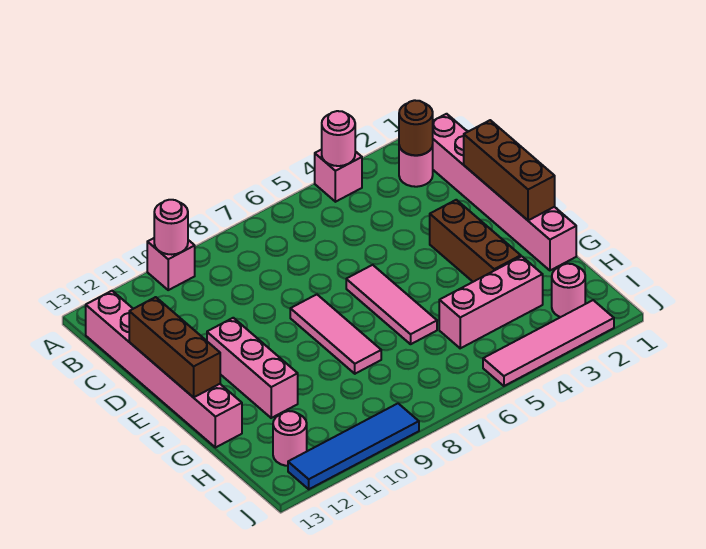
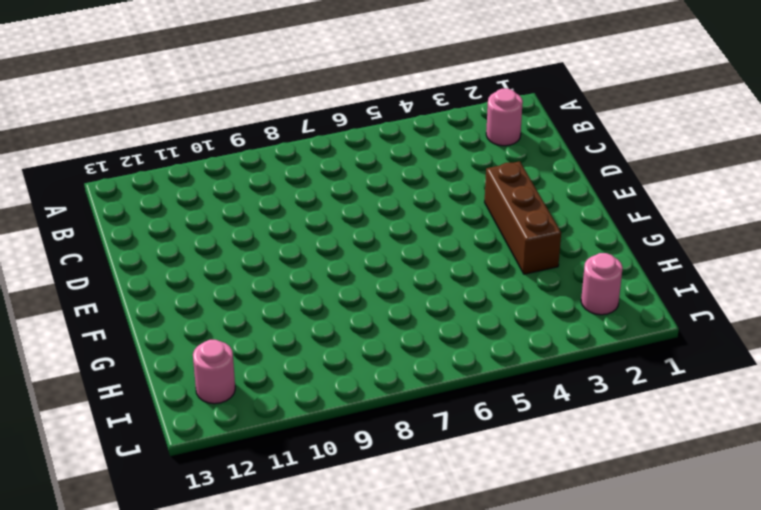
none -> pink brick A4 level 1
none -> pink brick A10 level 1
none -> pink brick B1:G1 level 1

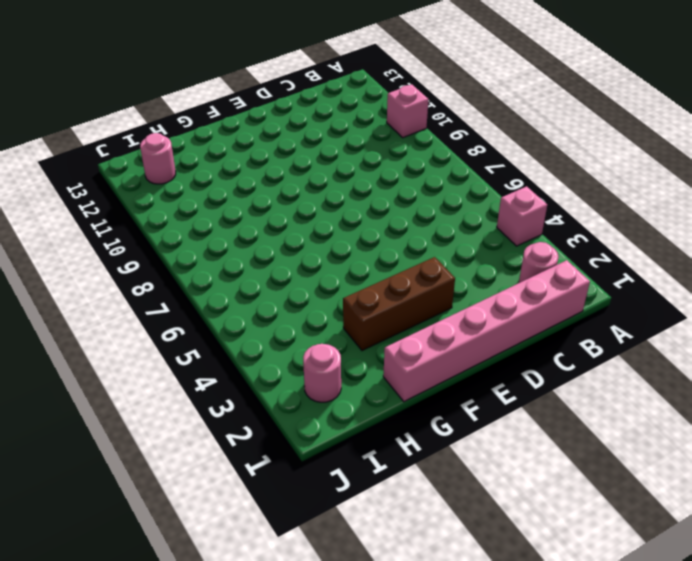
none -> pink brick B13:G13 level 1
none -> pink tile E6:G6 level 1
none -> pink tile E8:G8 level 1

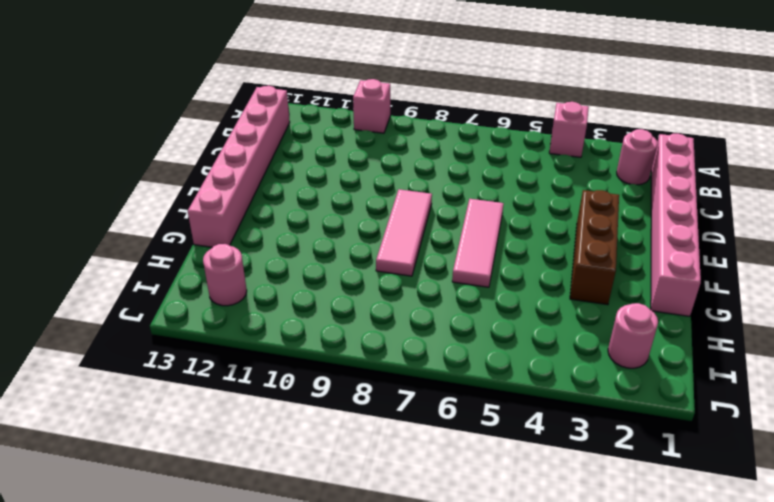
none -> pink brick E11:G11 level 1
none -> pink brick H3:H5 level 1
none -> pink tile J2:J5 level 1

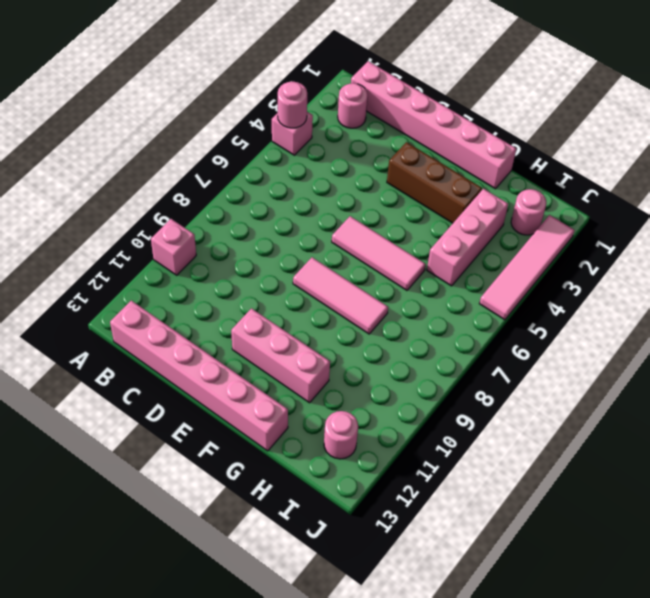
none -> blue tile J9:J12 level 1
none -> pink round brick A10 level 2
none -> brown round brick B2 level 2

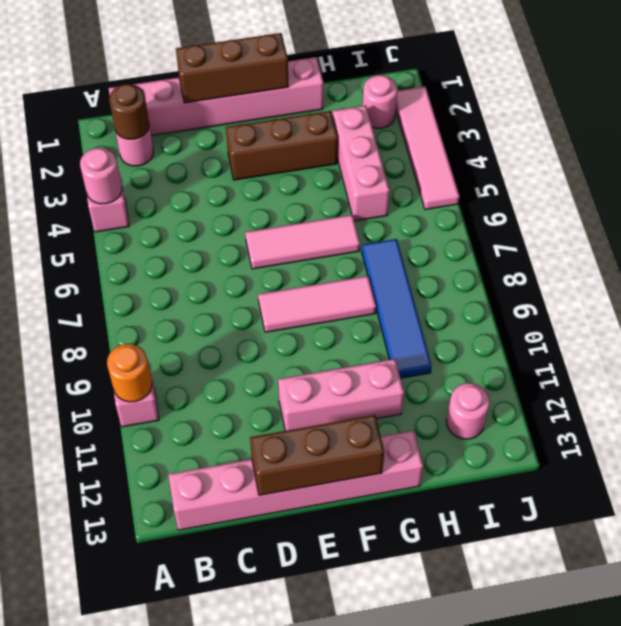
orange round brick A10 level 2 -> pink round brick A10 level 2
blue tile H7:H10 level 1 -> blue tile J9:J12 level 1

